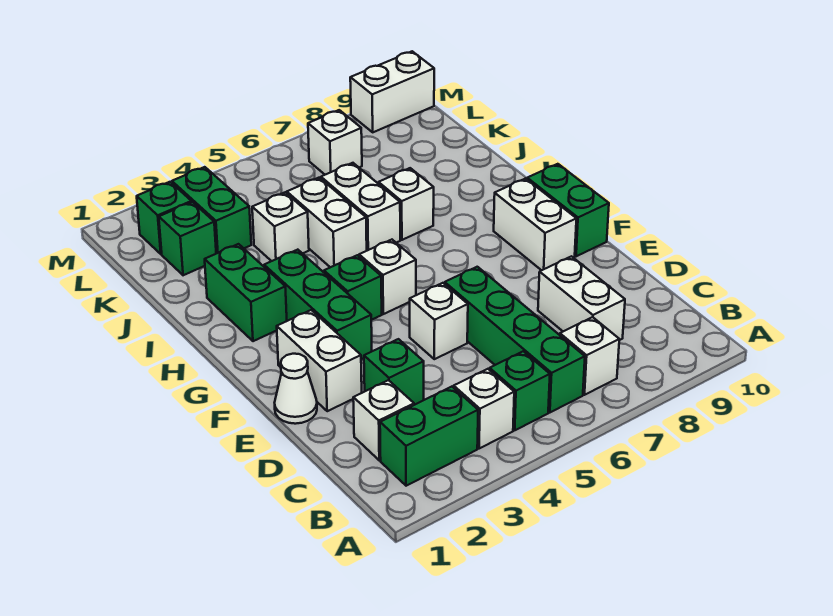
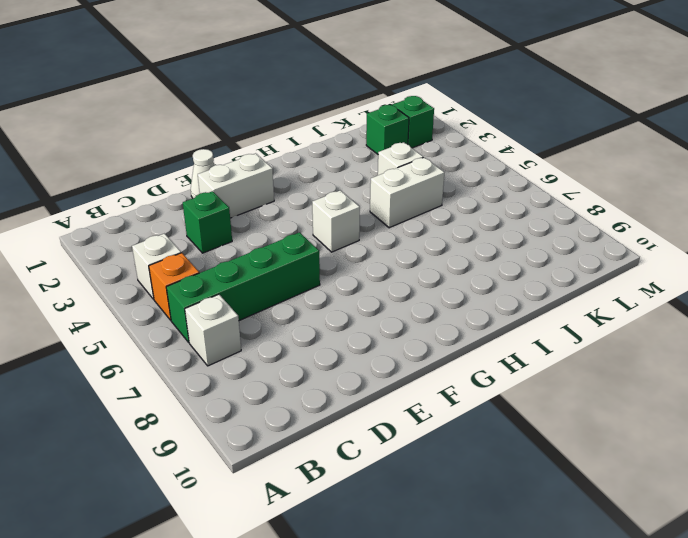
orange brick B5 level 1 -> green brick B5 level 1
none -> green brick B2:B3 level 1
none -> white brick C2 level 1
none -> white brick C8:D8 level 1

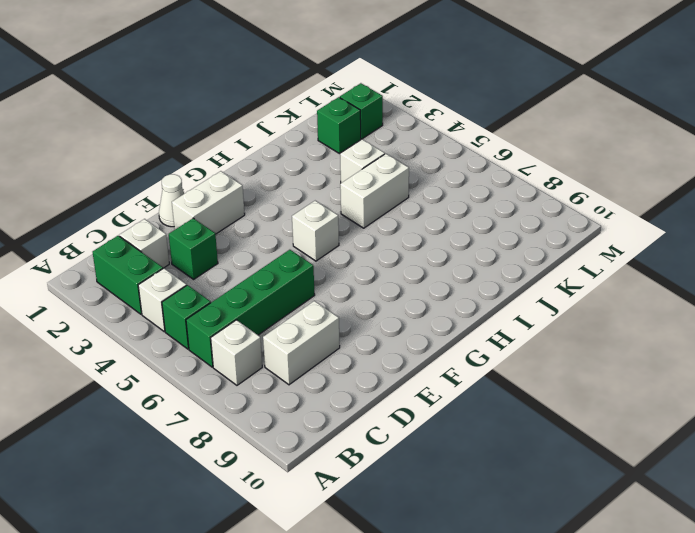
none -> white brick E5 level 1
none -> green brick F3:H3 level 1
none -> white brick F9:G9 level 1

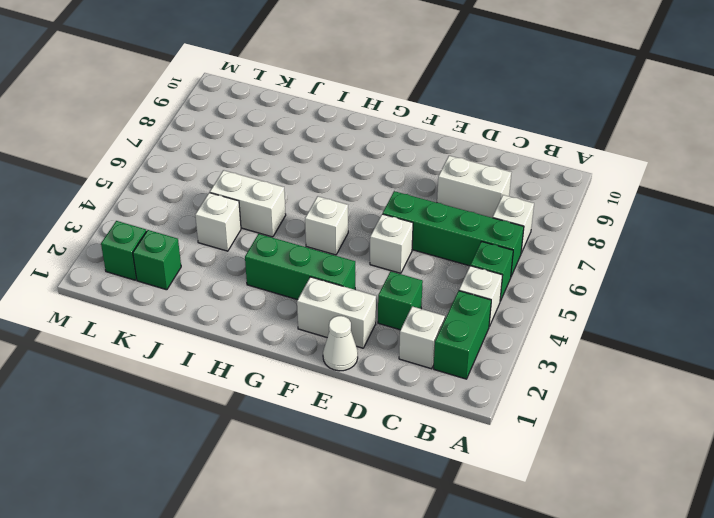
none -> white brick F9:G9 level 1
none -> green brick F10:G10 level 1
none -> green brick G4 level 1

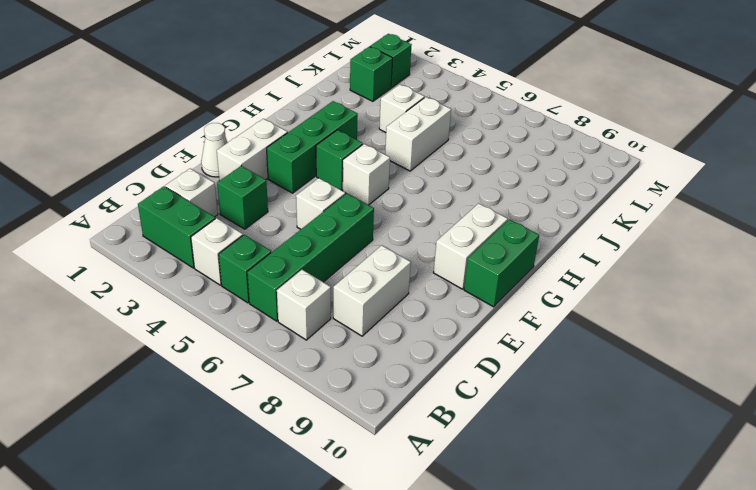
none -> green brick H2:I2 level 1
none -> white brick I6:J6 level 1
none -> white brick I7 level 1

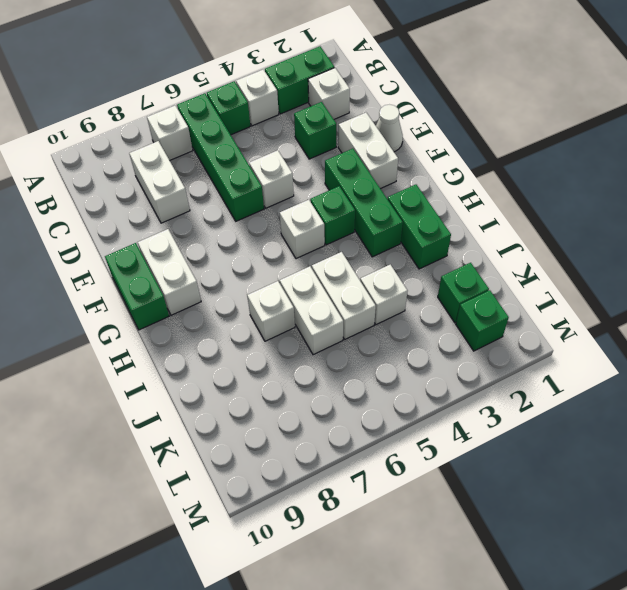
none -> green brick K3:L3 level 1
none -> white brick L7 level 1
none -> white brick M9:M10 level 1

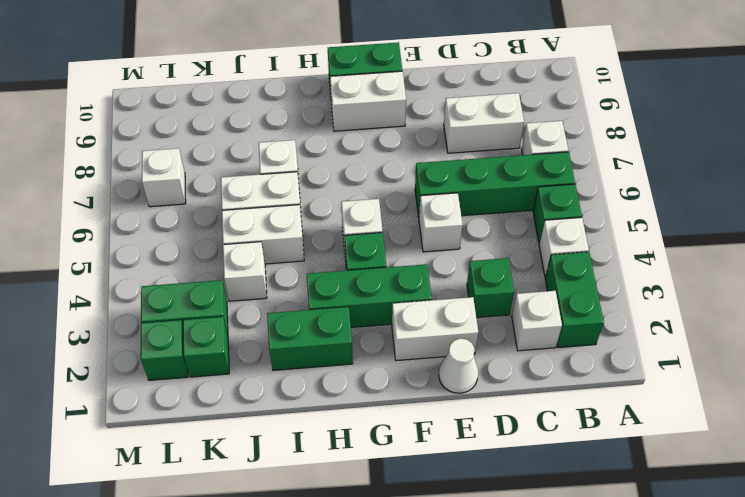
none -> white brick M9:M10 level 1

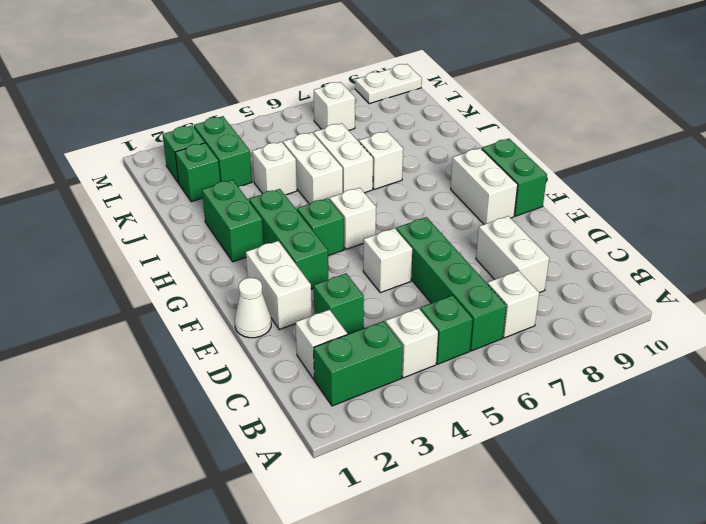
white plate M9:M10 level 1 -> white brick M9:M10 level 1

